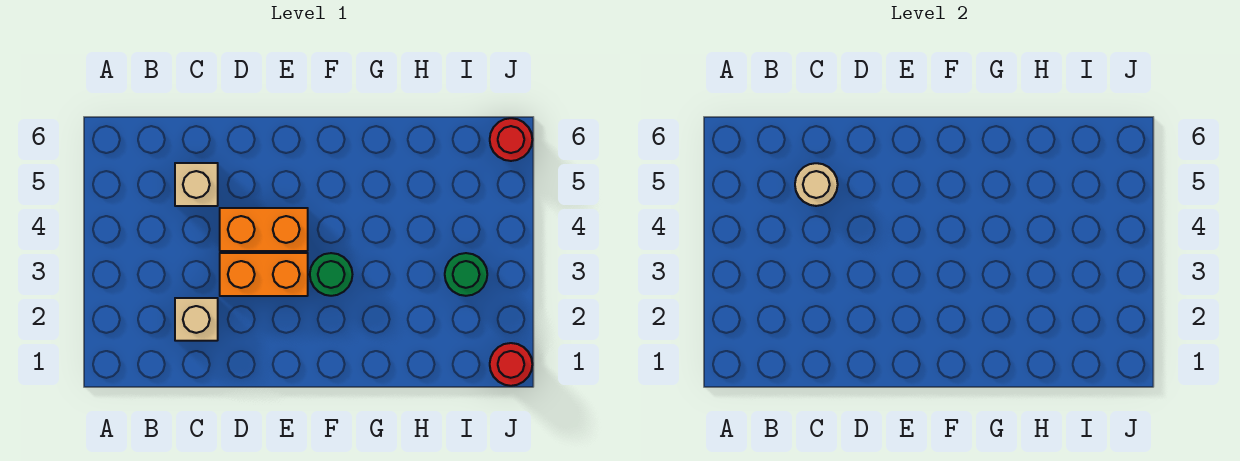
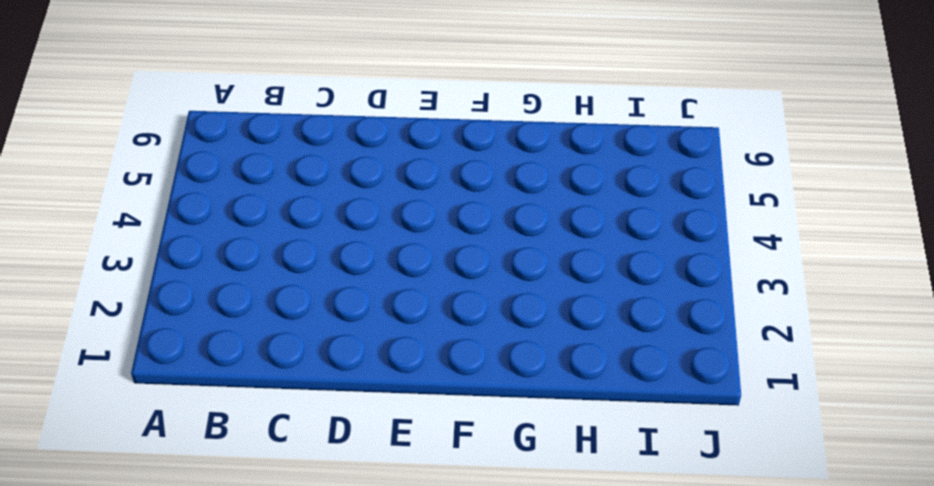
none -> tan brick C2 level 1
none -> tan brick C5 level 1

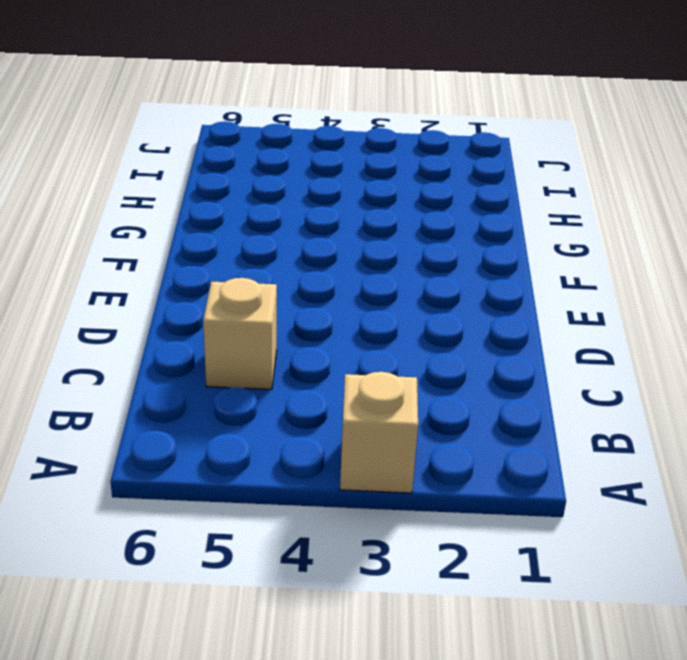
tan brick A3 level 1 -> tan brick C2 level 1
none -> orange brick D3:E3 level 1
none -> orange brick D4:E4 level 1

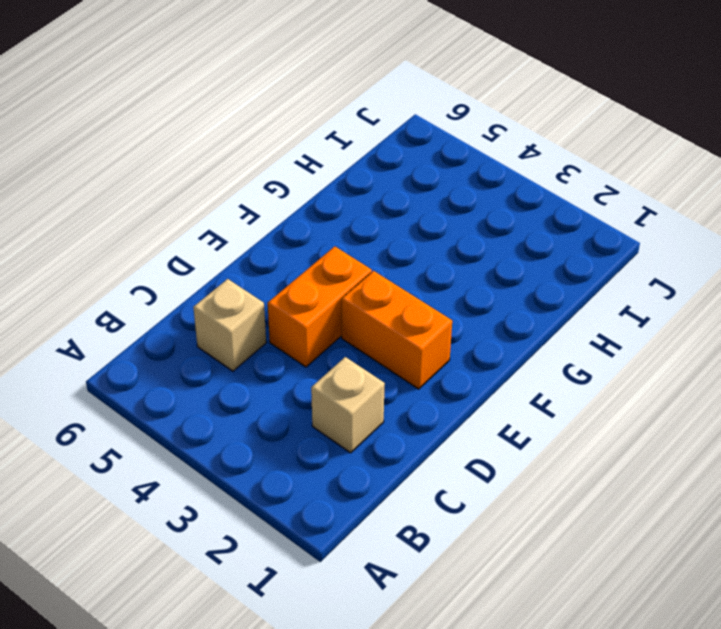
orange brick E2:E3 level 1 -> orange brick D3:E3 level 1
none -> green round brick F3 level 1
none -> green round brick I3 level 1

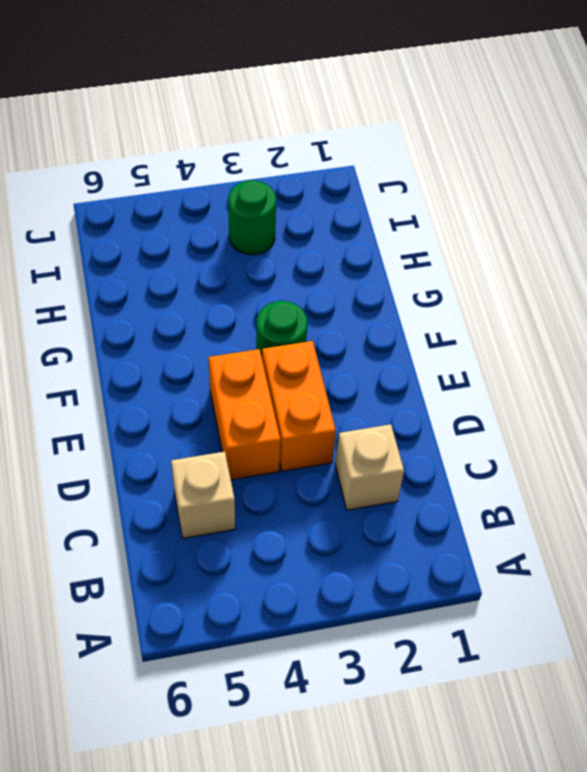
none -> red round brick J1 level 1
none -> red round brick J6 level 1

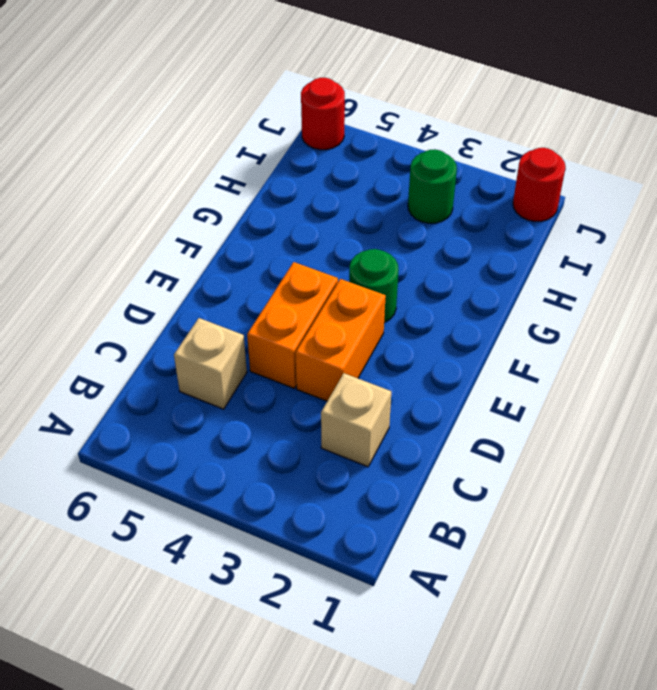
none -> tan round brick C5 level 2

